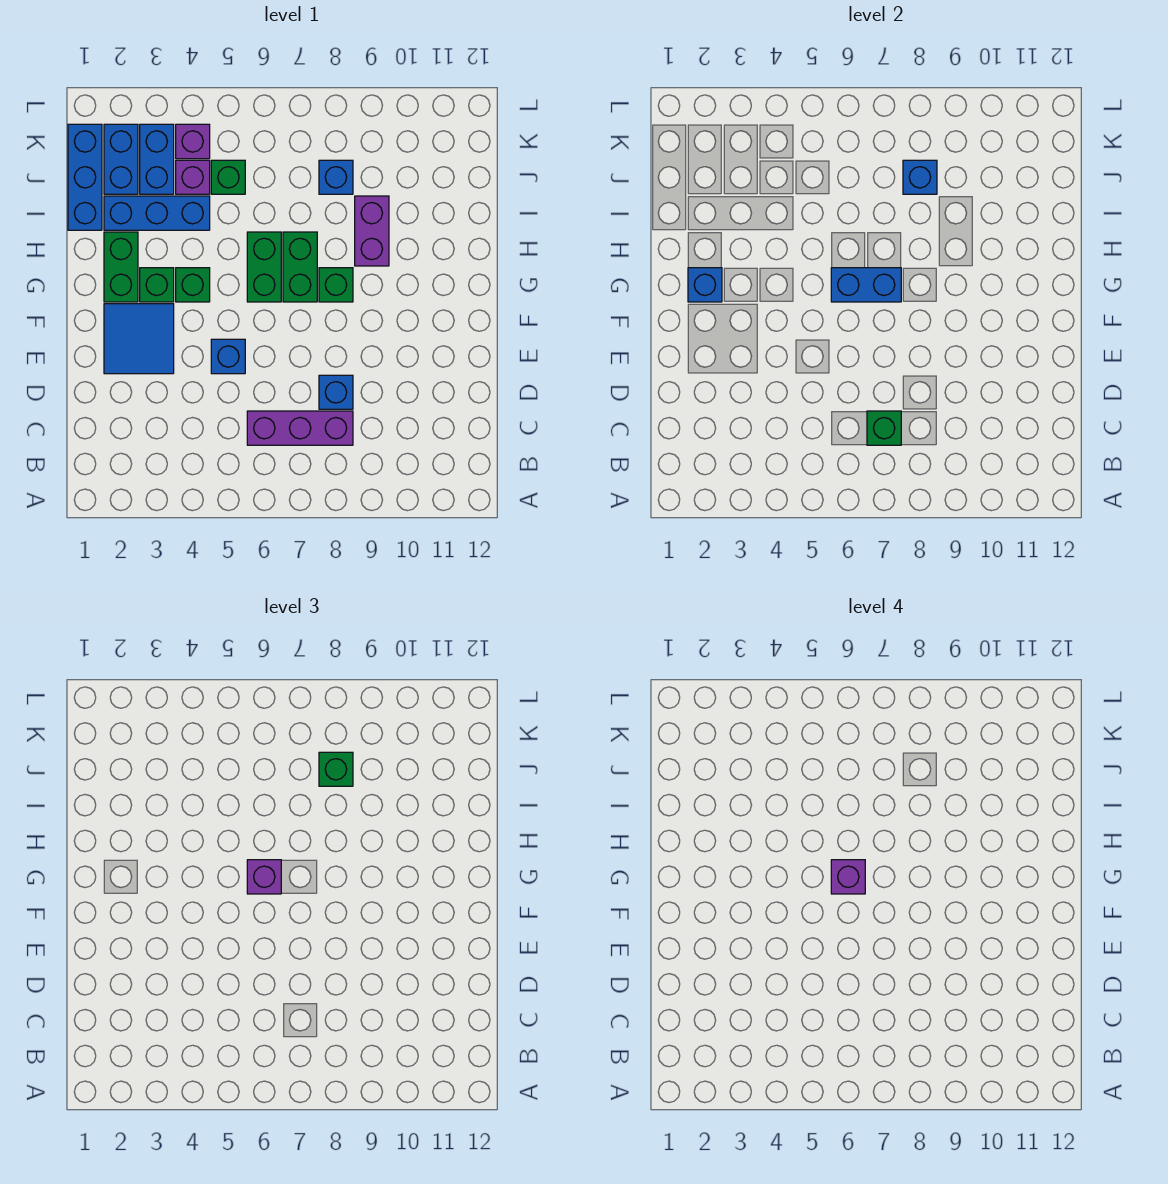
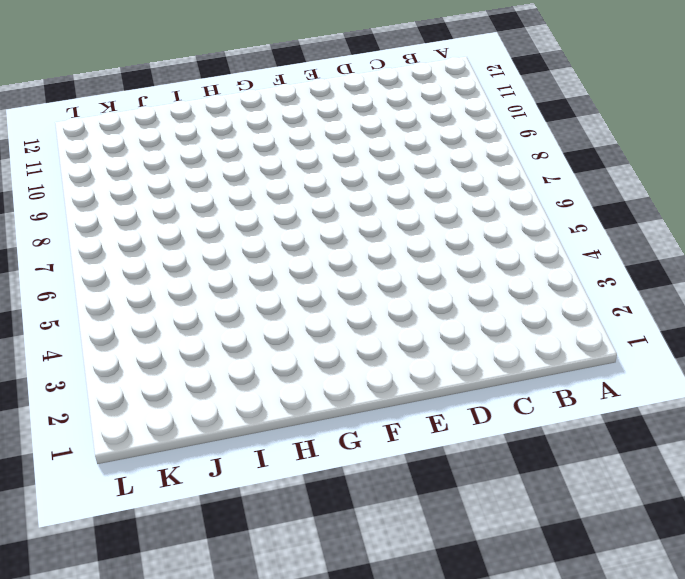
none -> purple brick C6:C8 level 1
none -> blue brick D8 level 1
none -> blue tile E2:F3 level 1

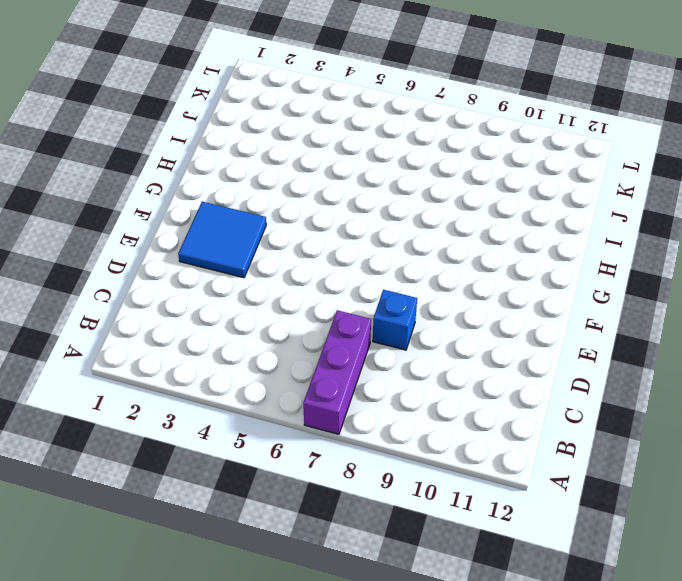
purple brick A7:C7 level 1 -> purple brick C6:C8 level 1
none -> blue brick E5 level 1
none -> green brick G2:H2 level 1
none -> green brick G3 level 1

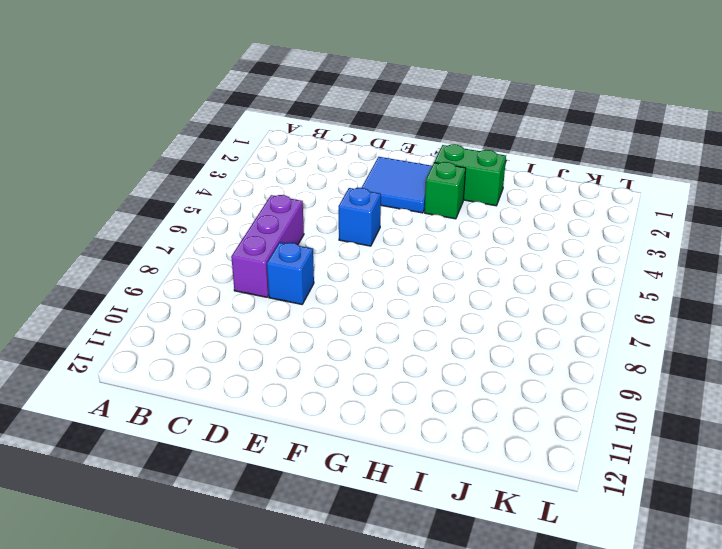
none -> green brick G4 level 1
none -> green brick G6:H6 level 1
none -> green brick G7:H7 level 1

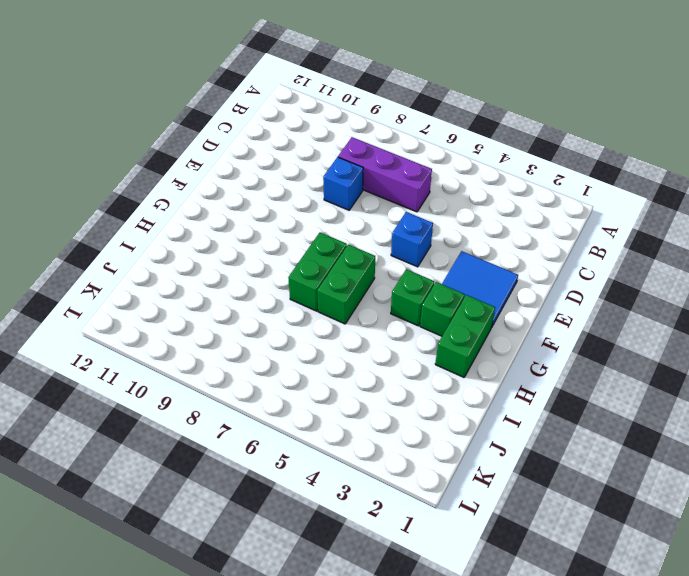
none -> green brick G8 level 1
none -> purple brick H9:I9 level 1
none -> blue brick I1:K1 level 1

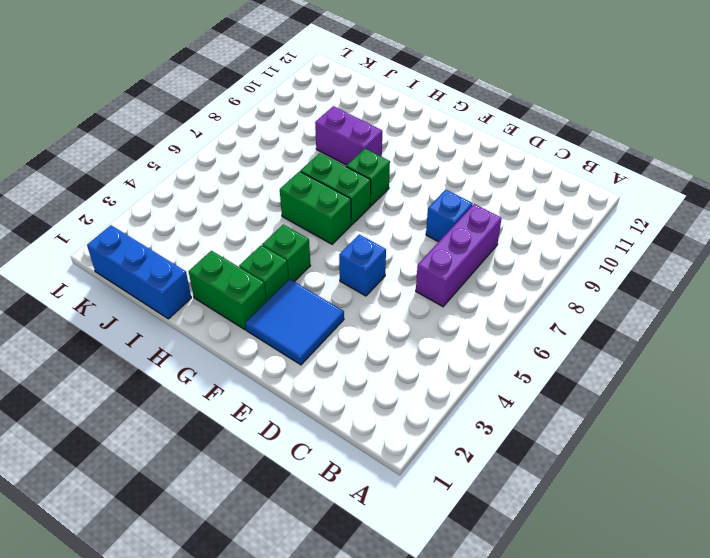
none -> blue brick I2:I4 level 1
none -> blue brick J2:K2 level 1
none -> blue brick J3:K3 level 1

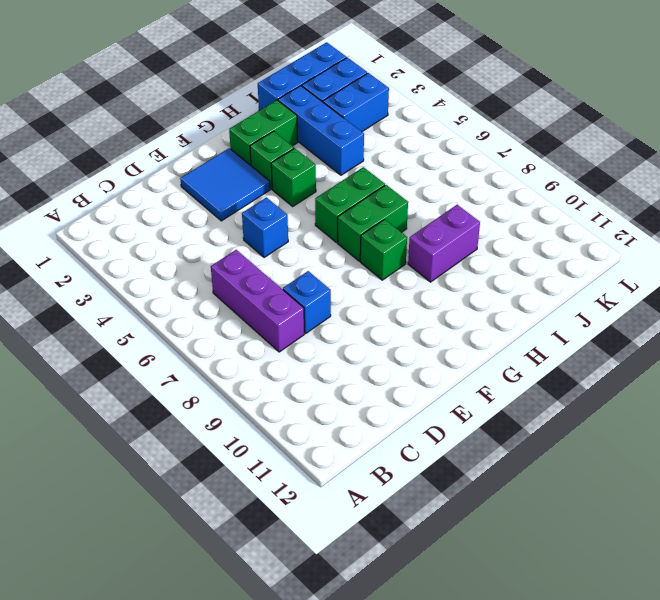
none -> purple brick J4 level 1
none -> green brick J5 level 1
none -> blue brick J8 level 1

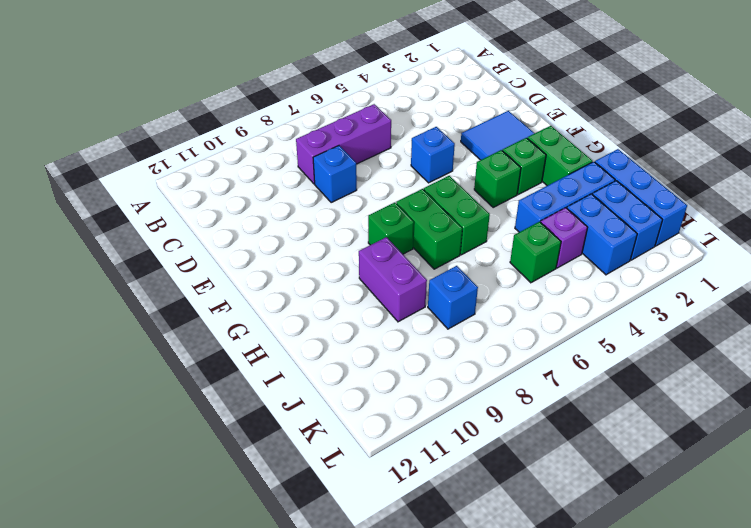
none -> purple brick K4 level 1
none -> green brick C7 level 2
none -> blue brick G2 level 2

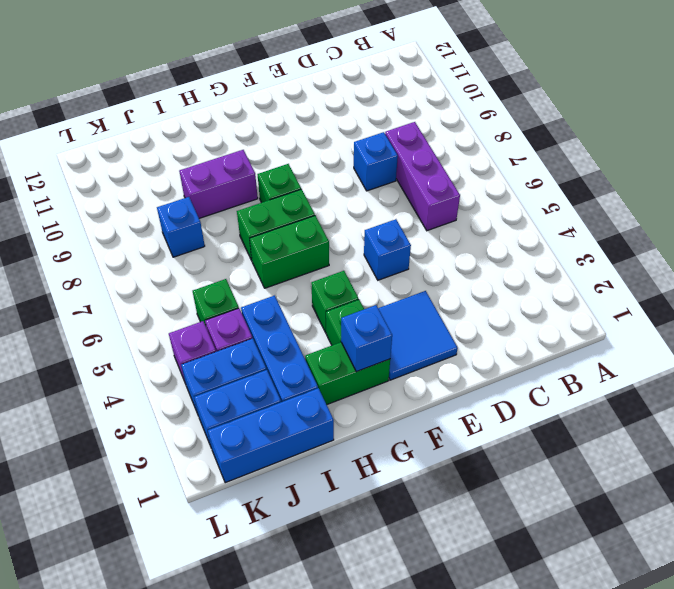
none -> green brick C7 level 2
none -> blue brick G6:G7 level 2
none -> blue brick J8 level 2

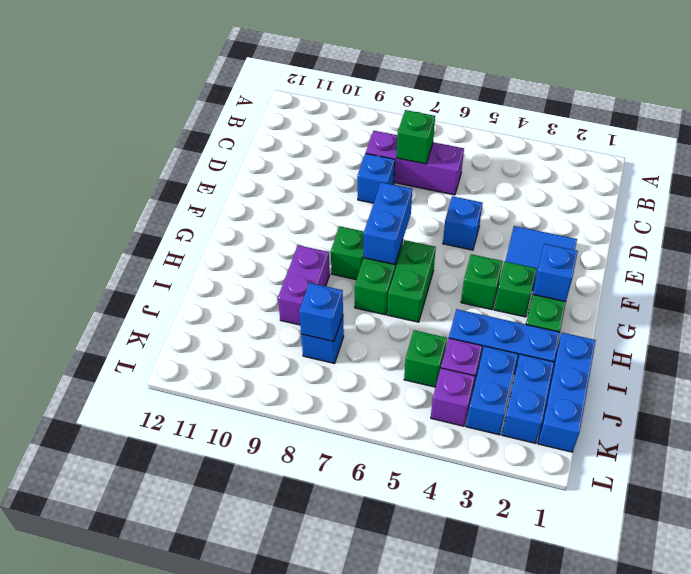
blue brick F7:G7 level 2 -> blue brick G6:G7 level 2
none -> purple brick G6 level 3
none -> green brick J8 level 3
none -> purple brick G6 level 4

